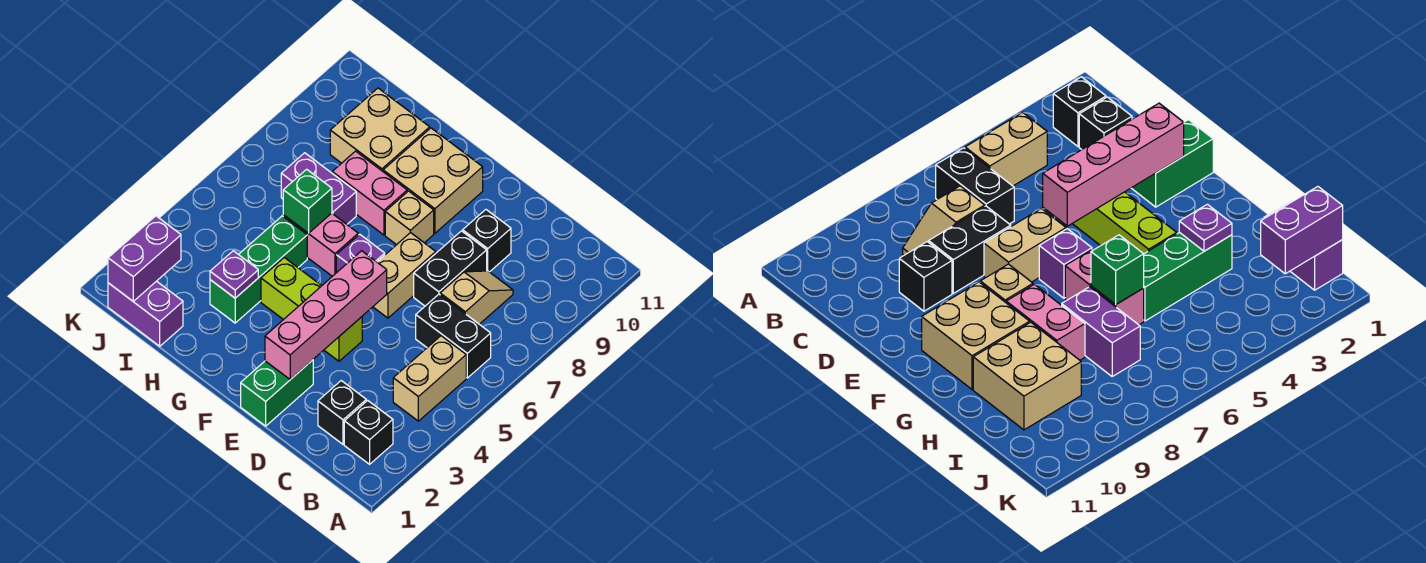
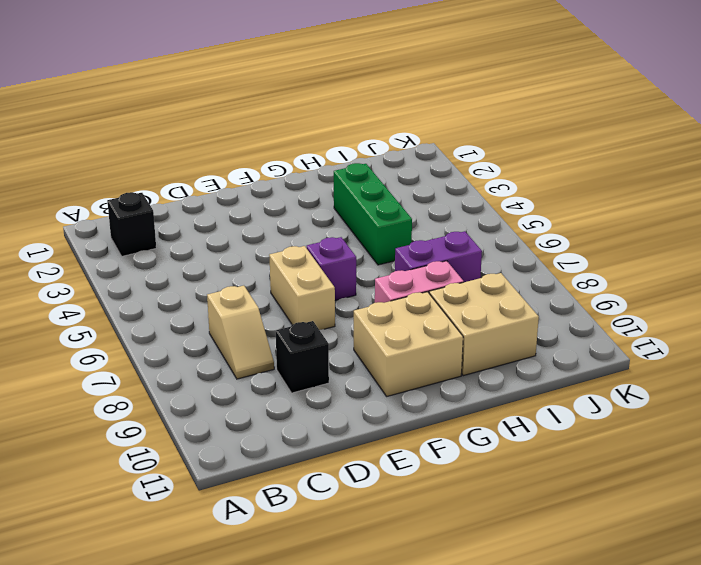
none -> tan brick B4:B5 level 1
none -> black brick B6:C6 level 1
none -> black brick C2 level 1

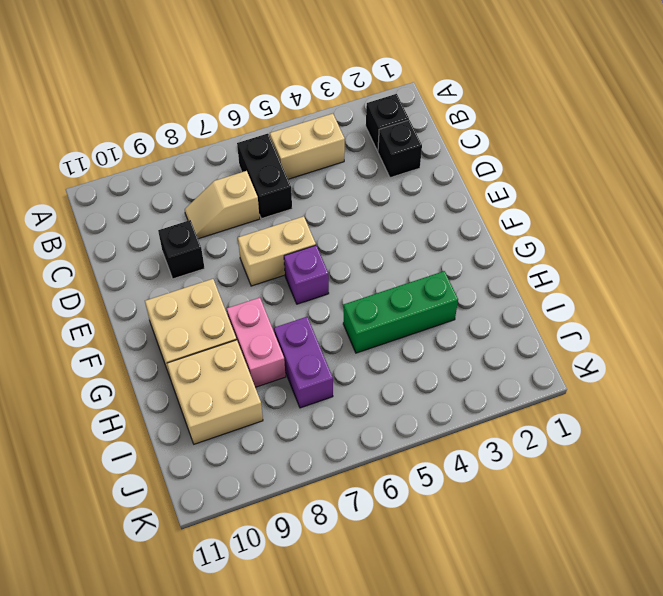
none -> black brick D7:D8 level 1
none -> green brick E1:E2 level 1
none -> lime brick E4:G4 level 1

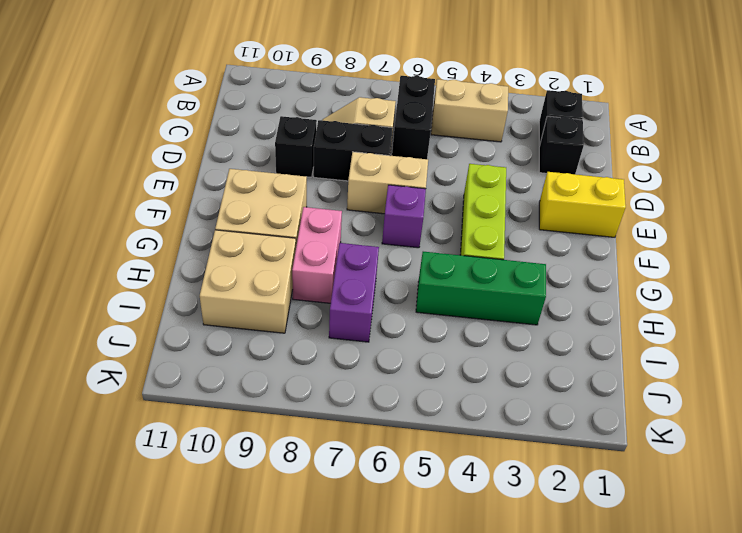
yellow brick E1:E2 level 1 -> green brick E1:E2 level 1
none -> tan brick F8 level 1
none -> pink brick G6:H6 level 1
none -> purple brick I1:J1 level 1

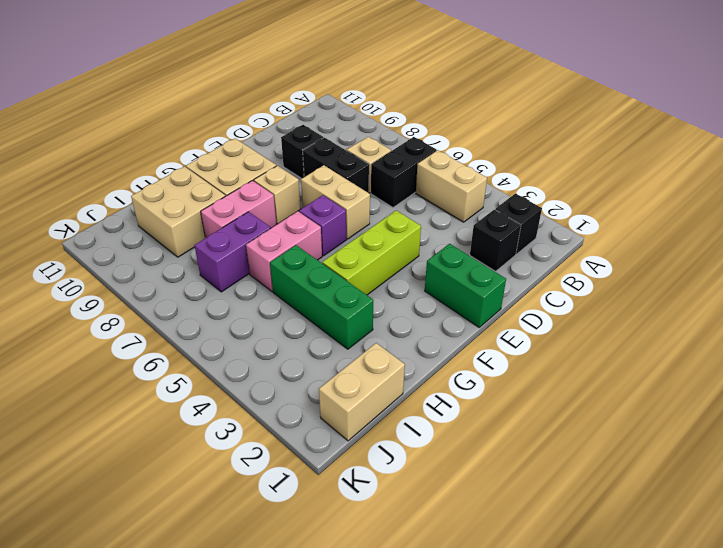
tan brick I1:J1 level 1 -> purple brick I1:J1 level 1
none -> pink brick E2:E5 level 2
none -> purple plate H3 level 2
none -> green brick H6 level 2

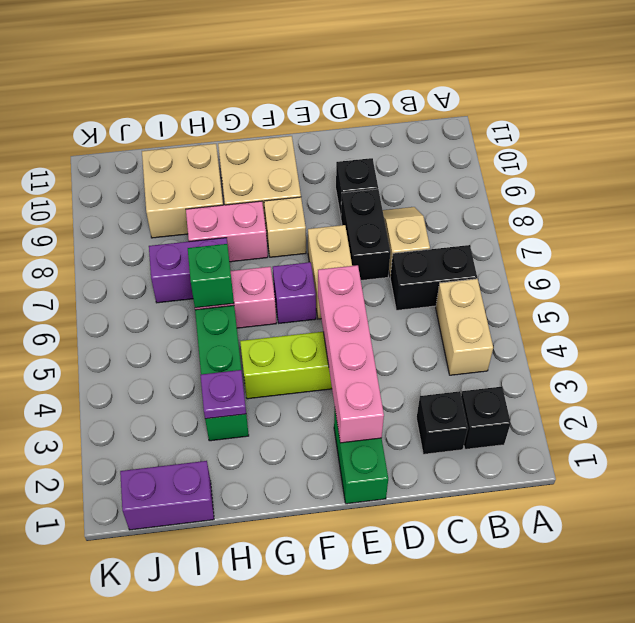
none -> purple brick J1:J2 level 2

